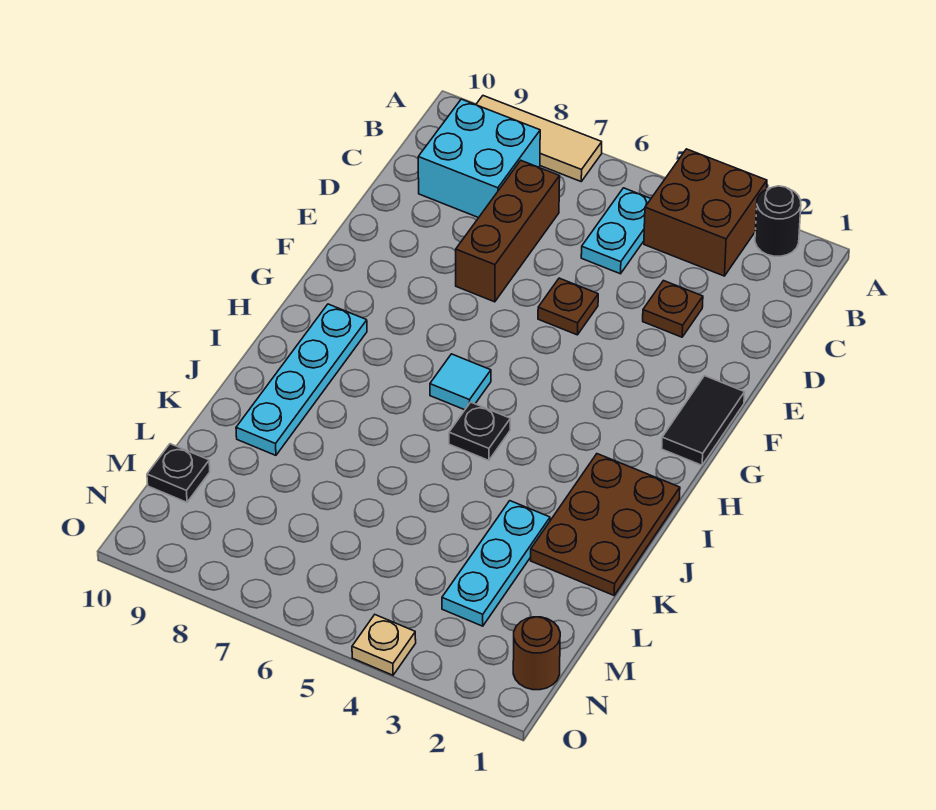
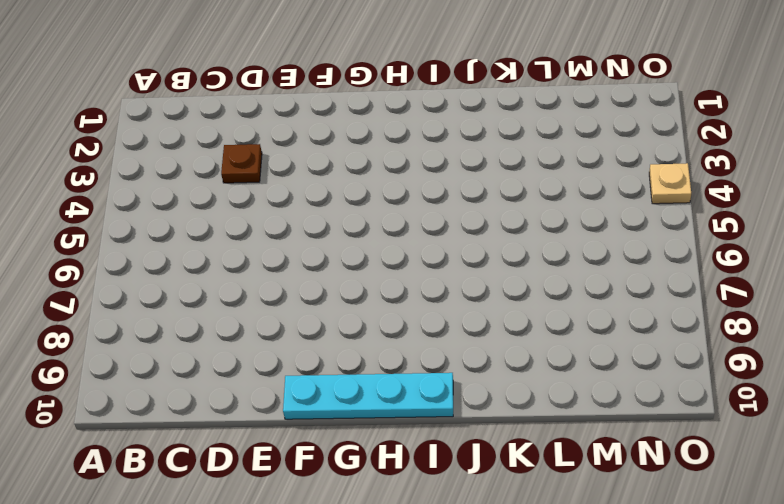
cyan plate F10:I10 level 1 -> cyan plate H9:K9 level 1
none -> black round brick A2 level 1
none -> brown brick A3:B4 level 1
none -> tan tile A7:A9 level 1

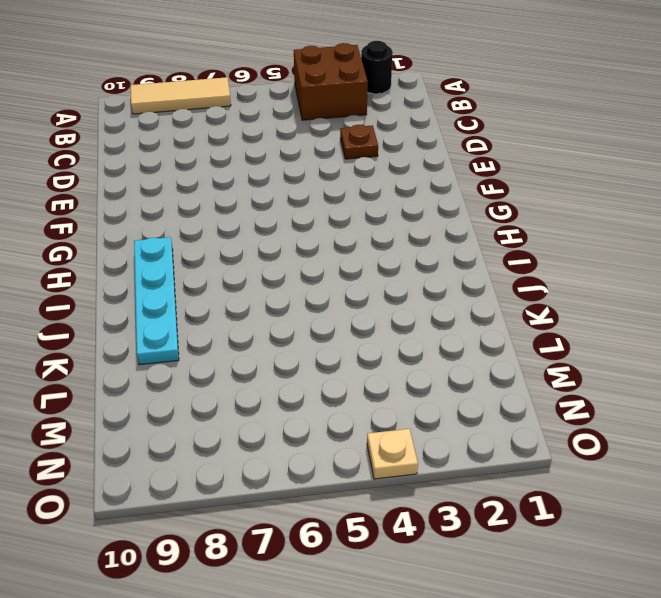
none -> cyan plate B5:C5 level 1
none -> cyan brick B8:C9 level 1
none -> brown brick C7:E7 level 1

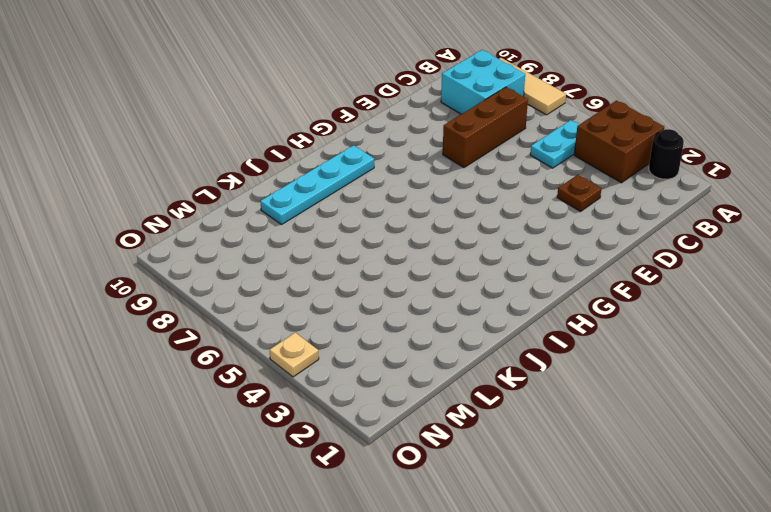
none -> brown plate E5 level 1
none -> black tile F1:G1 level 1
none -> cyan tile H6 level 1

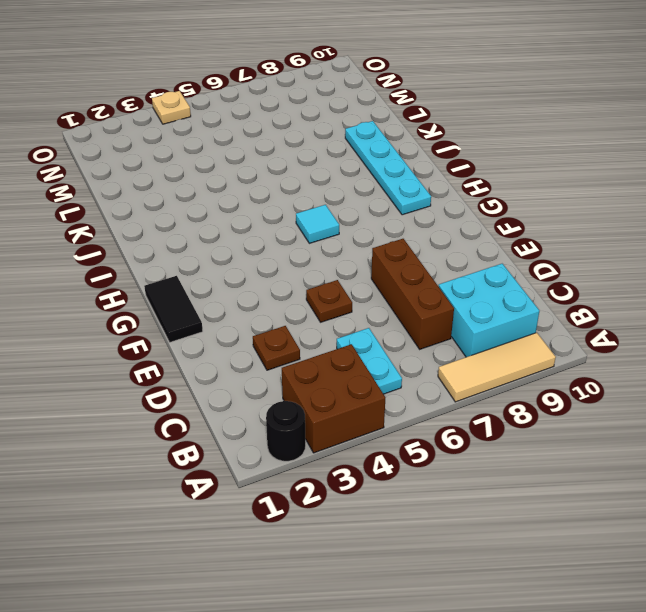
none -> brown plate I1:K2 level 1
none -> black plate I5 level 1
none -> cyan plate K3:M3 level 1

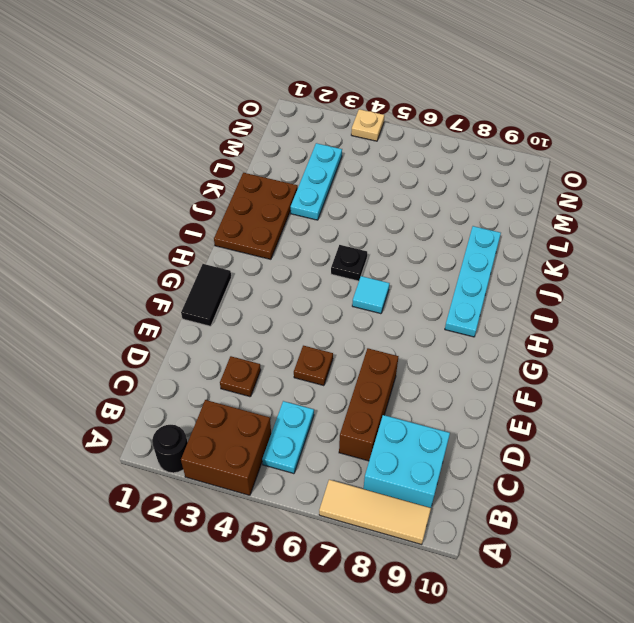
none -> black plate M10 level 1
none -> brown round brick N1 level 1

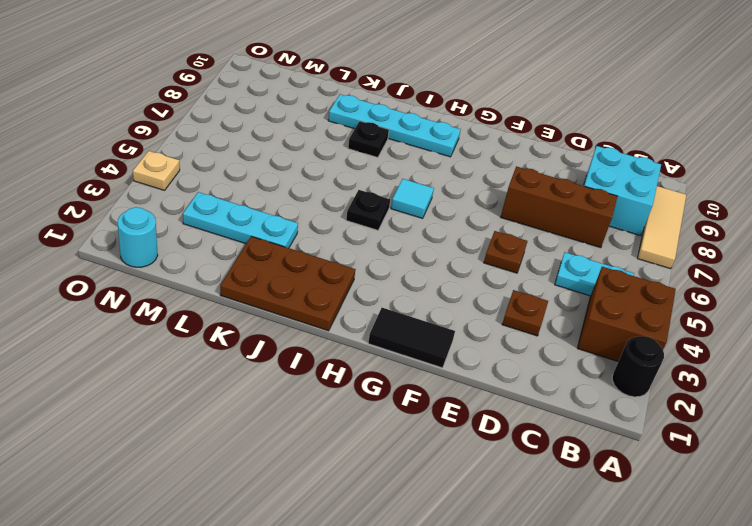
black plate J8 level 1 -> black plate M10 level 1
cyan round brick N1 level 1 -> brown round brick N1 level 1

